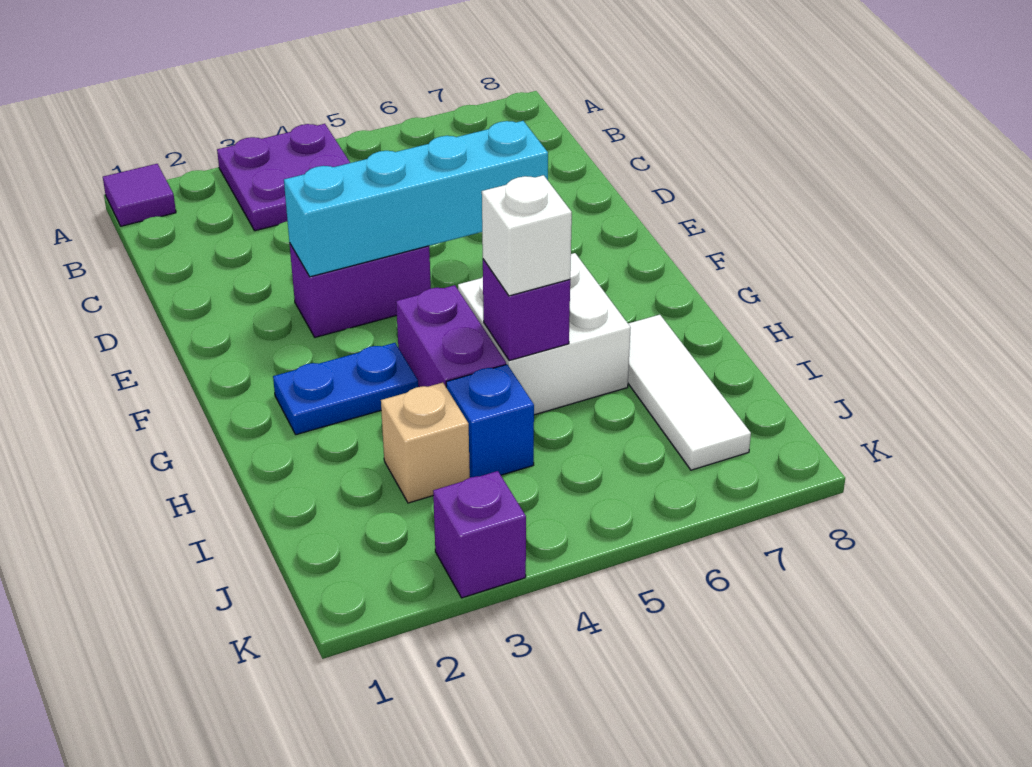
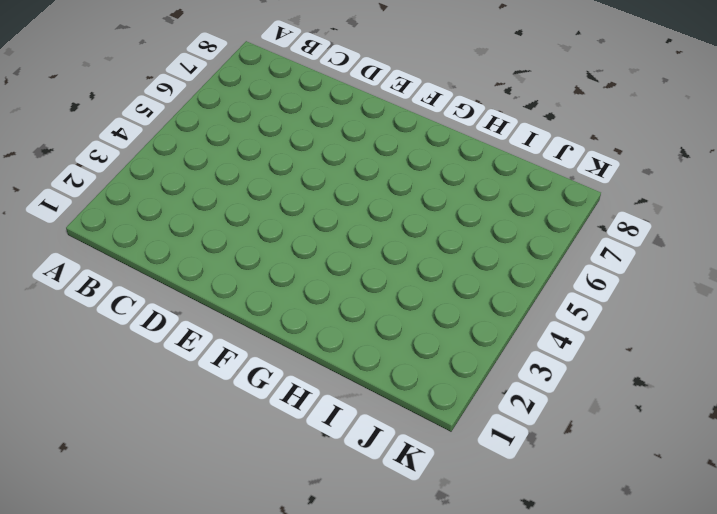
none -> purple tile A1 level 1
none -> purple plate A3:B4 level 1
none -> purple brick E3:E4 level 1

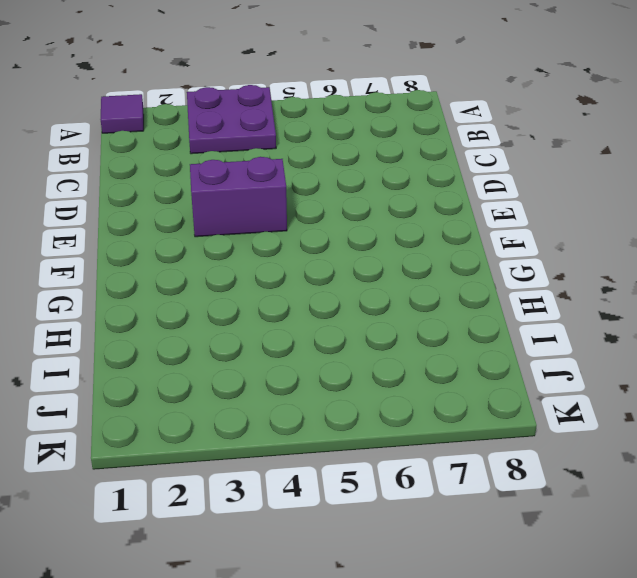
none -> blue plate G2:G3 level 1
none -> purple brick G4:H4 level 1
none -> white brick G5:H6 level 1

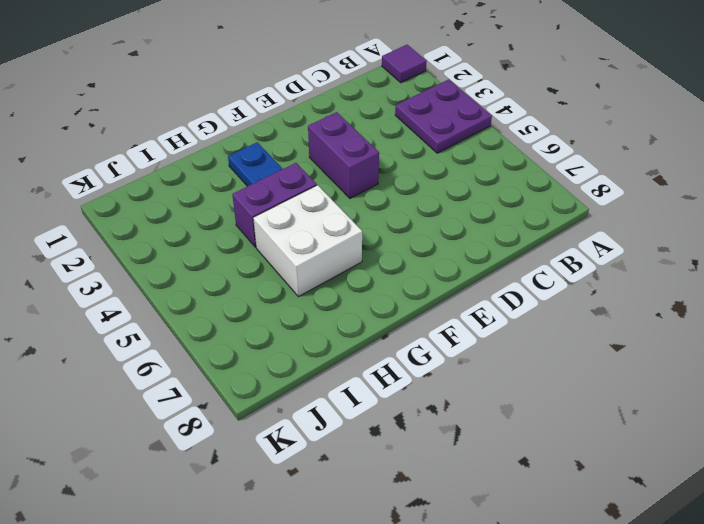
none -> white tile H7:J7 level 1
none -> tan brick I3 level 1
none -> blue brick I4 level 1

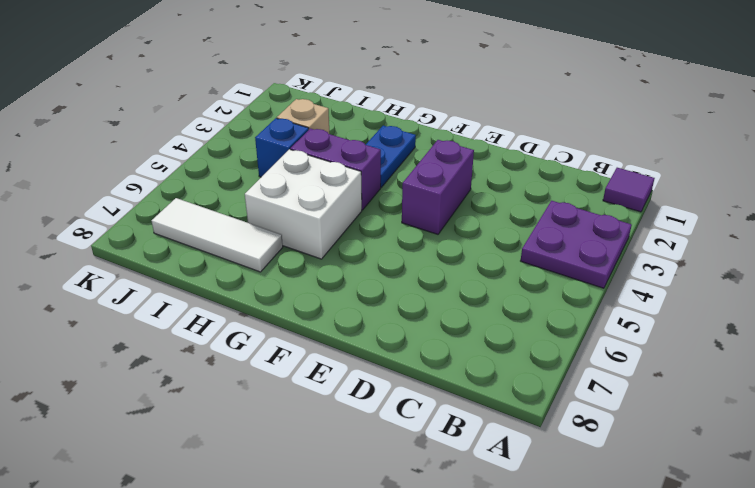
none -> purple brick K3 level 1
none -> cyan brick E3:E6 level 2
none -> purple brick H5 level 2

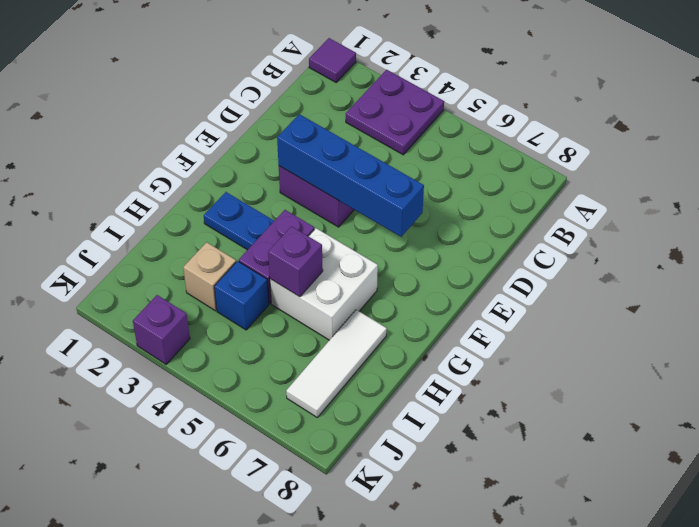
blue brick E3:E6 level 2 -> cyan brick E3:E6 level 2
none -> white brick H5 level 3

